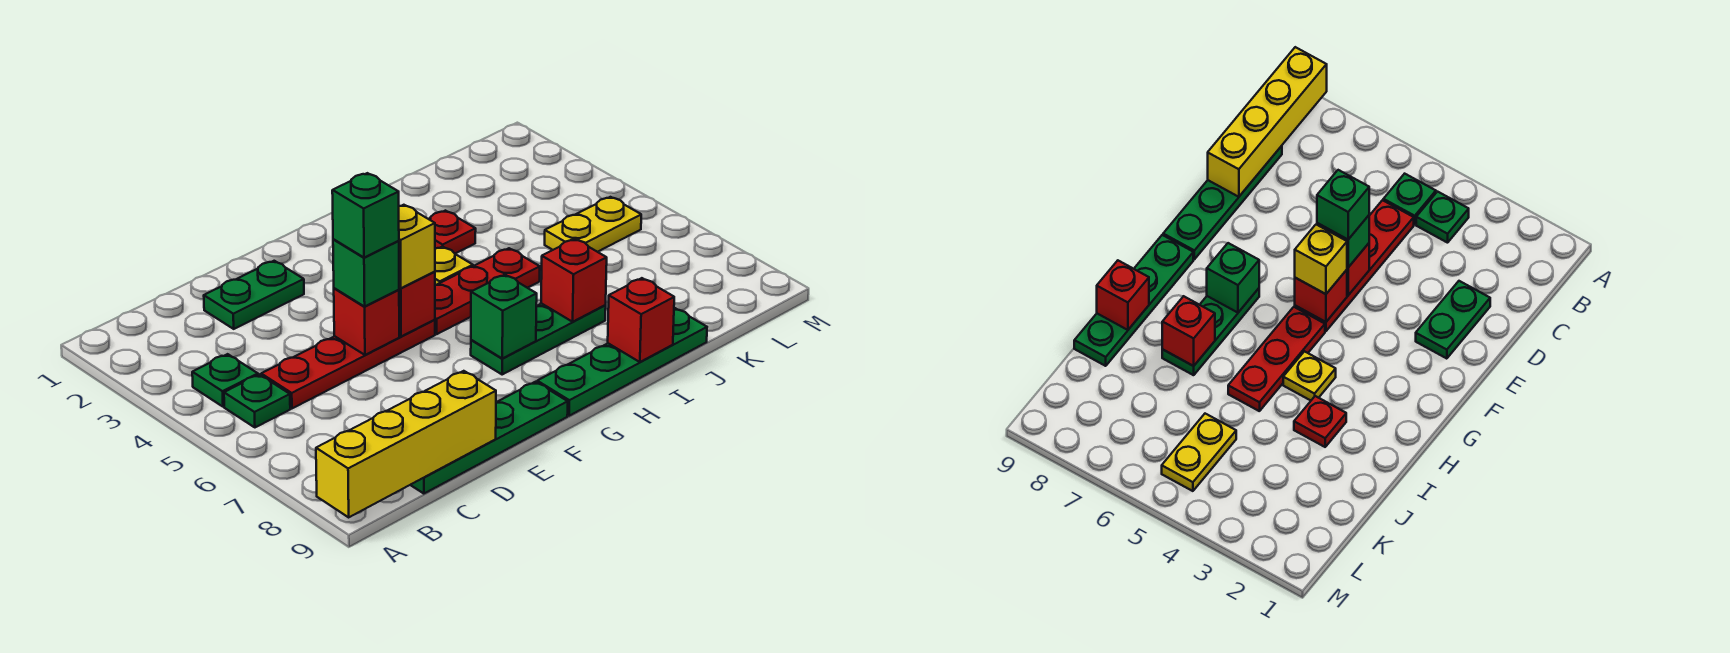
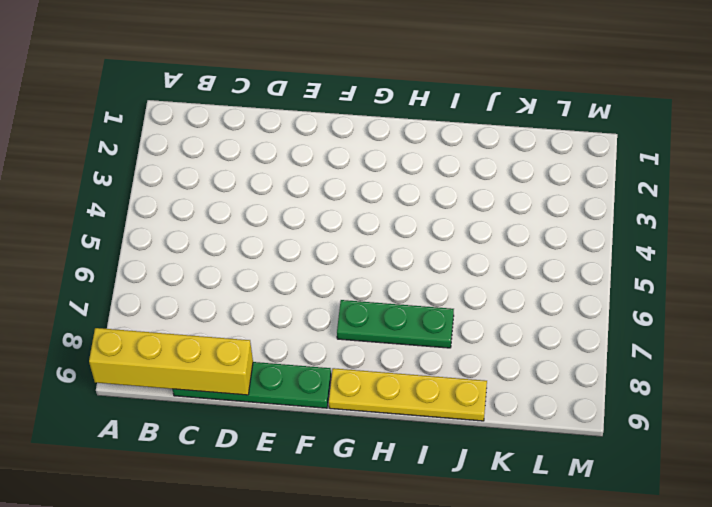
yellow plate G9:J9 level 1 -> green plate G9:J9 level 1
none -> green plate B4 level 1
none -> green plate B5 level 1
none -> red plate C5:F5 level 1

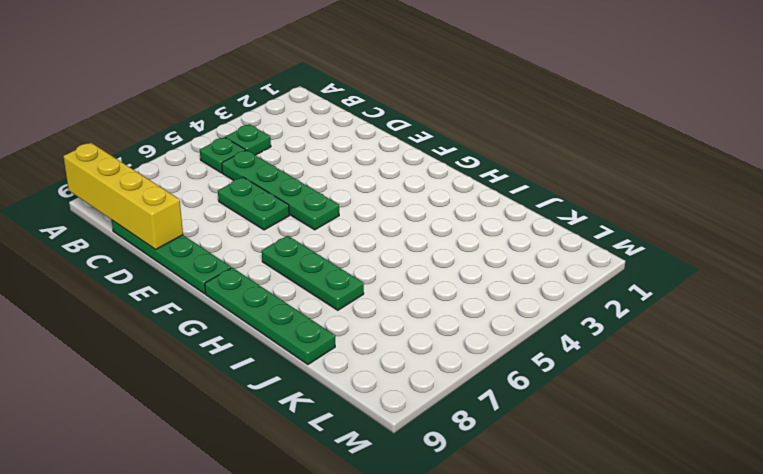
green plate C5:F5 level 1 -> red plate C5:F5 level 1
green plate D6:E6 level 1 -> green plate D2:E2 level 1
none -> red plate G5:I5 level 1
none -> yellow plate H4 level 1
none -> red plate I3 level 1

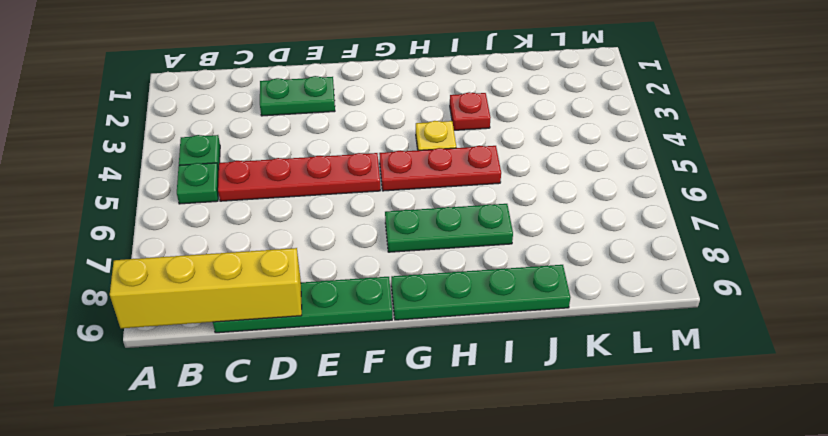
none -> yellow plate K5:L5 level 1
none -> red brick E5 level 2
none -> red brick F5 level 2

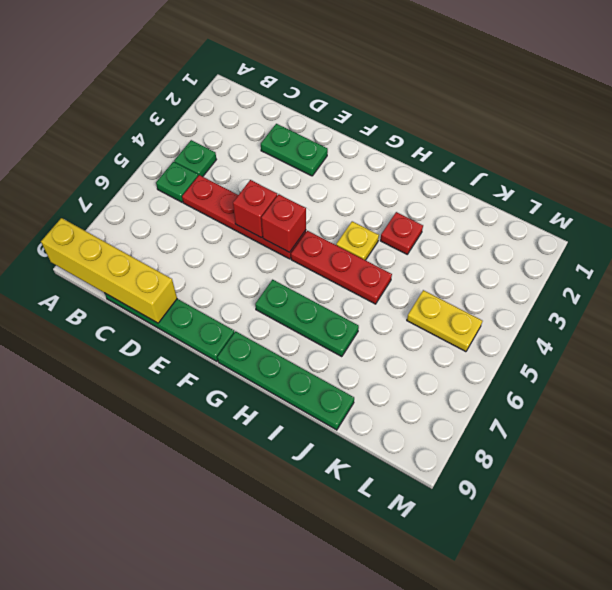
none -> green brick G7 level 2
none -> red brick I7 level 2
none -> red brick I9 level 2

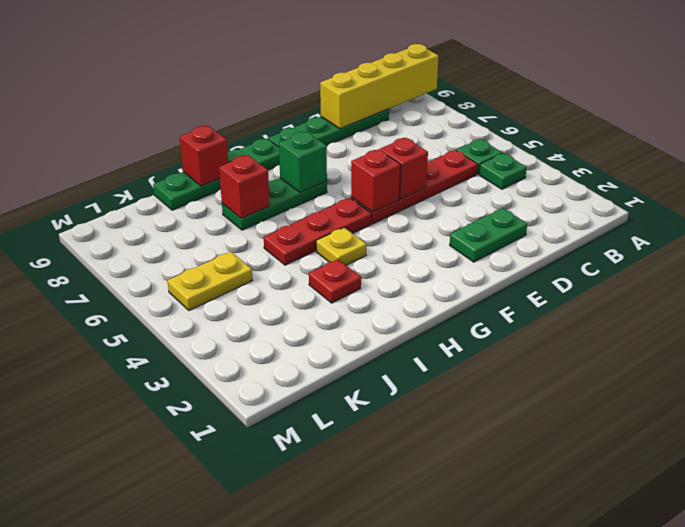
none -> green brick E5 level 3
none -> yellow brick F5 level 3
none -> green brick E5 level 4

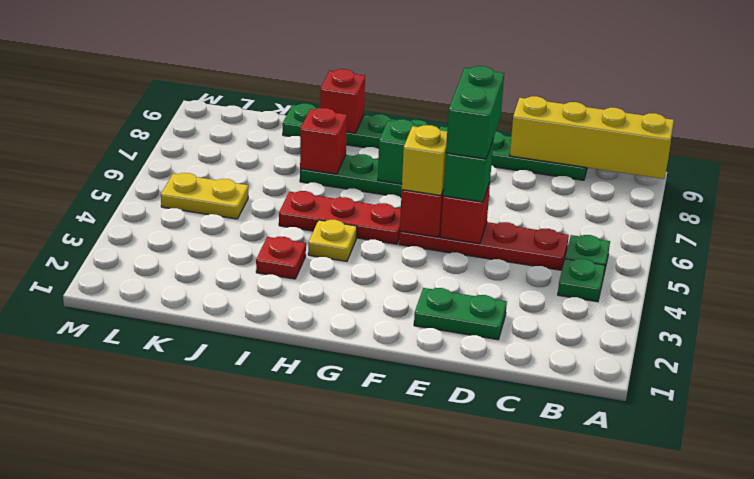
green brick E5:E6 level 4 -> green brick E5 level 4

